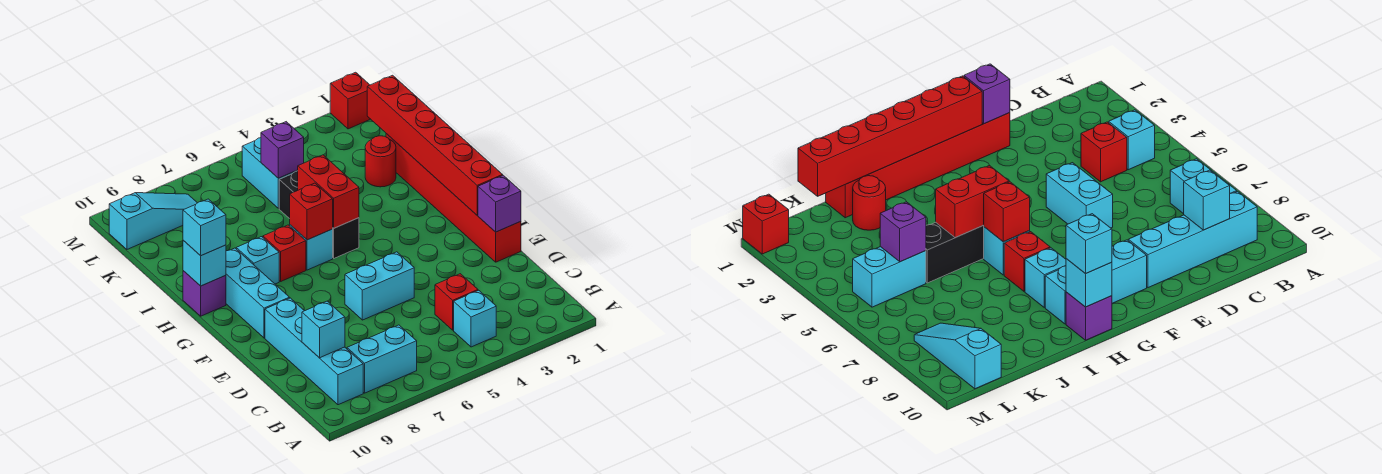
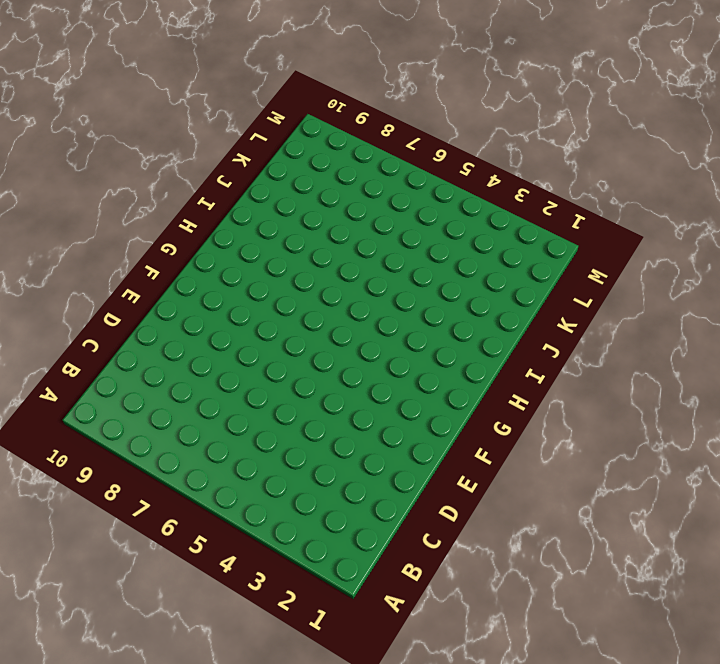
none -> cyan brick B4 level 1
none -> cyan brick B7:B8 level 1
none -> cyan brick B9:E9 level 1

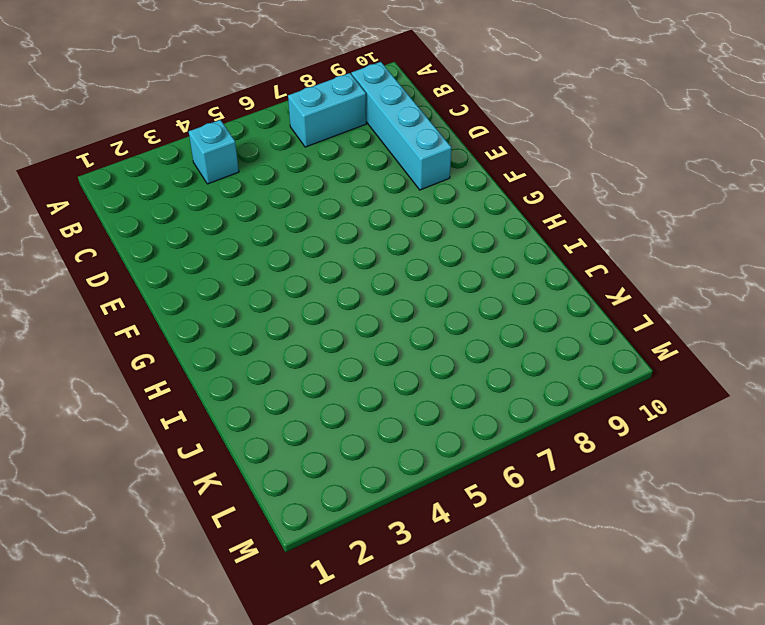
none -> red brick C4 level 1
none -> red brick E1:J1 level 1
none -> cyan brick E5:E6 level 1

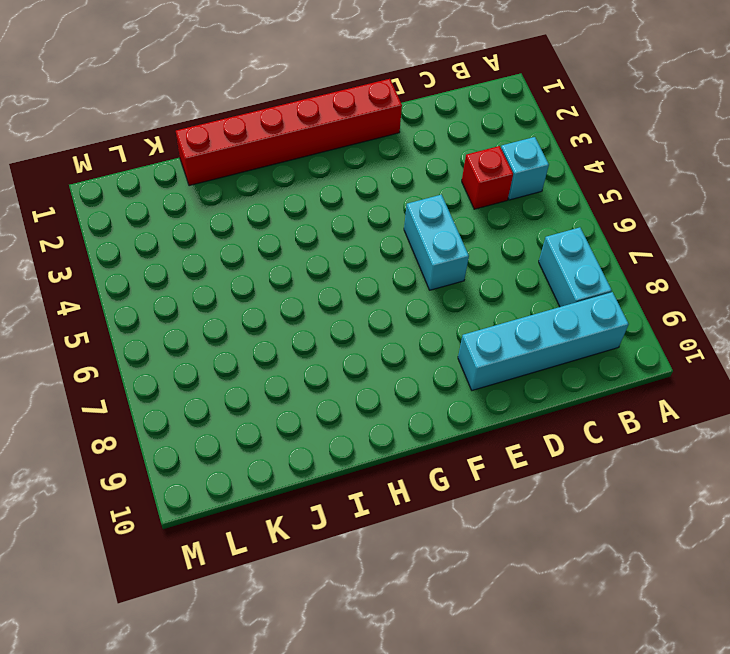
none -> cyan brick F9:H9 level 1
none -> black brick H5:J5 level 1
none -> cyan brick H6 level 1

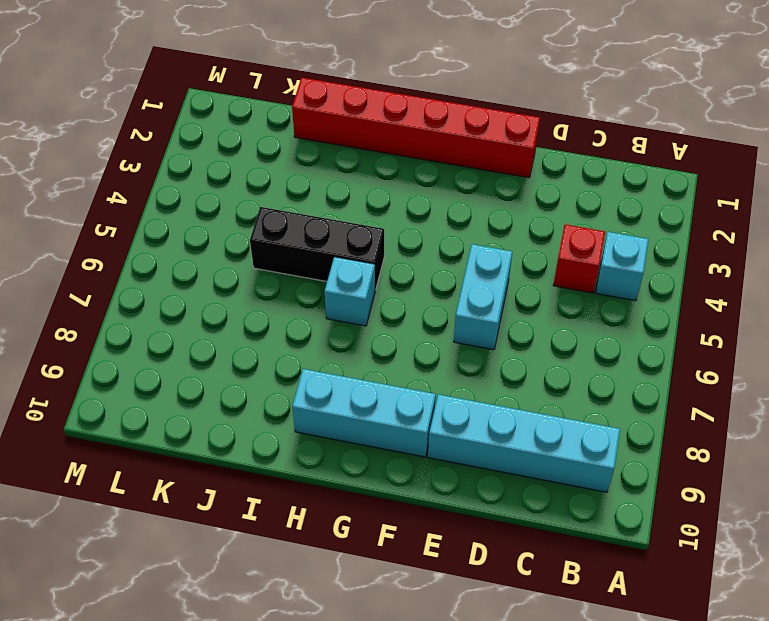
none -> cyan brick B7:B8 level 1
none -> red brick H7 level 1
none -> cyan brick H8 level 1

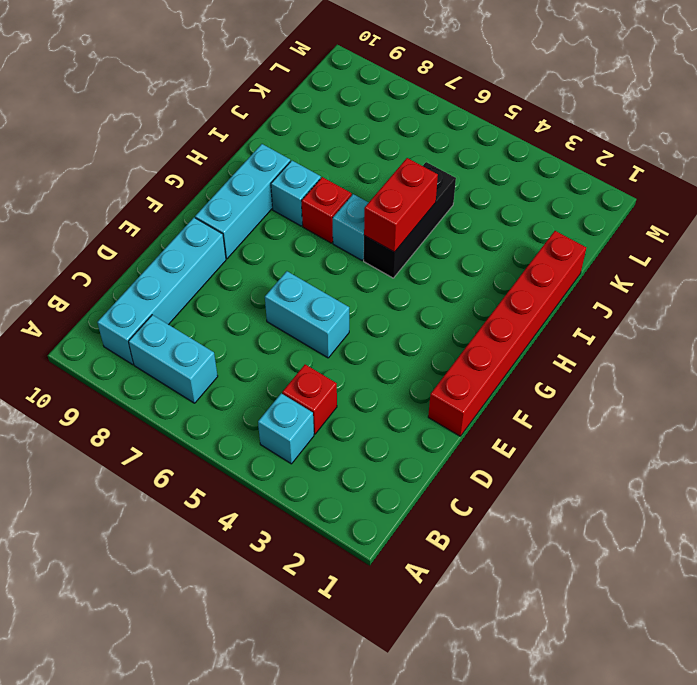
none -> purple brick H10 level 1
none -> red round brick J2 level 1
none -> cyan brick K5:L5 level 1

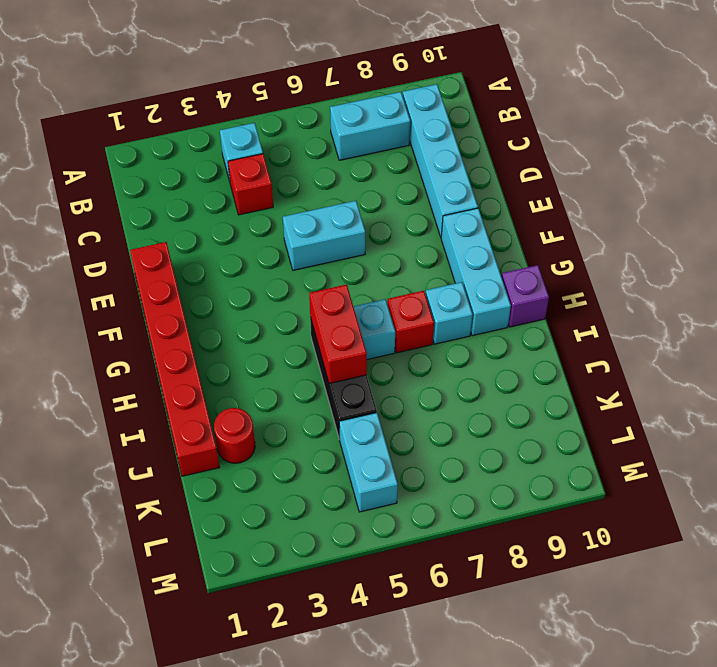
none -> cyan slope L8:L10 level 1 top 10
none -> red brick M1 level 1
none -> cyan brick C9 level 2

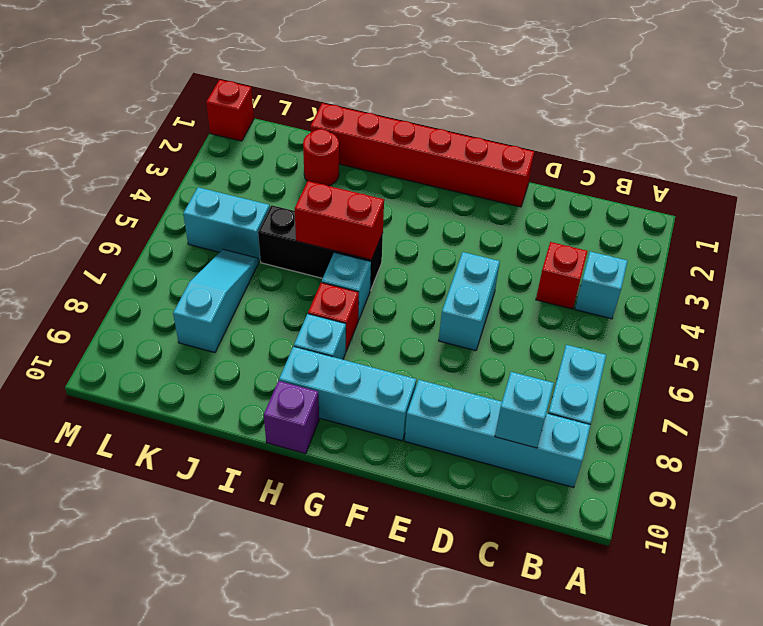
cyan slope K6:K8 level 1 top 8 -> cyan slope L8:L10 level 1 top 10
none -> purple brick E1 level 2
none -> red brick F1:K1 level 2
none -> red brick H6 level 2

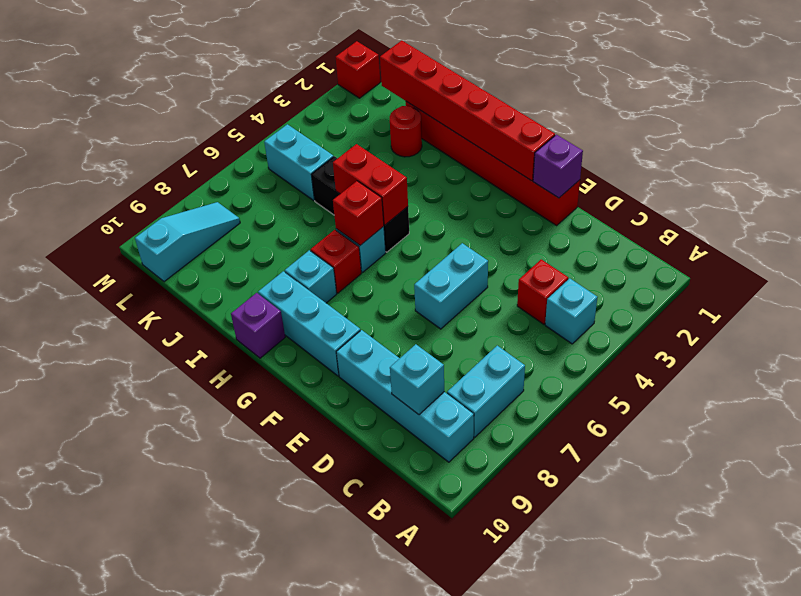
none -> cyan brick H10 level 2
none -> purple brick K5 level 2
none -> cyan brick H10 level 3

